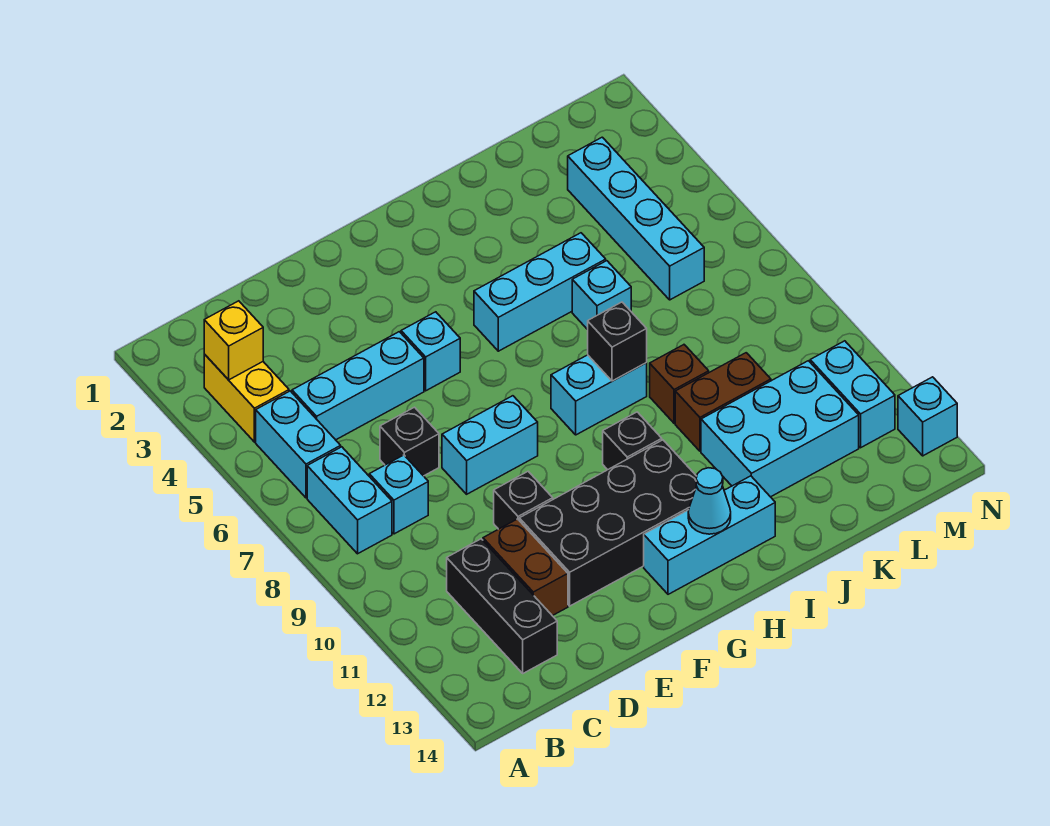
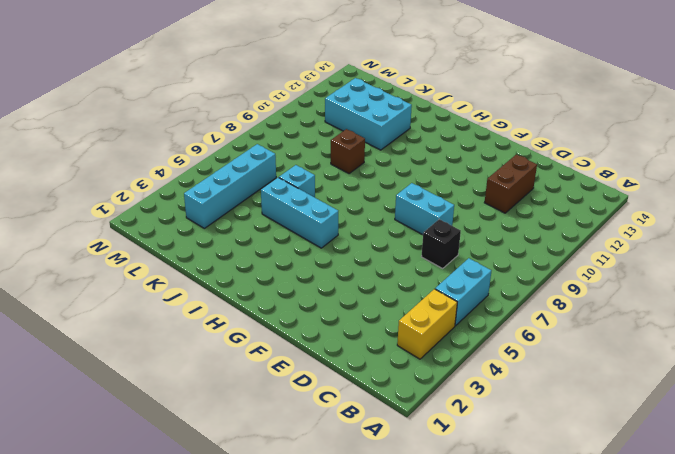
none -> cyan brick B7:B8 level 1
none -> cyan brick C5:E5 level 1
none -> cyan brick C8 level 1

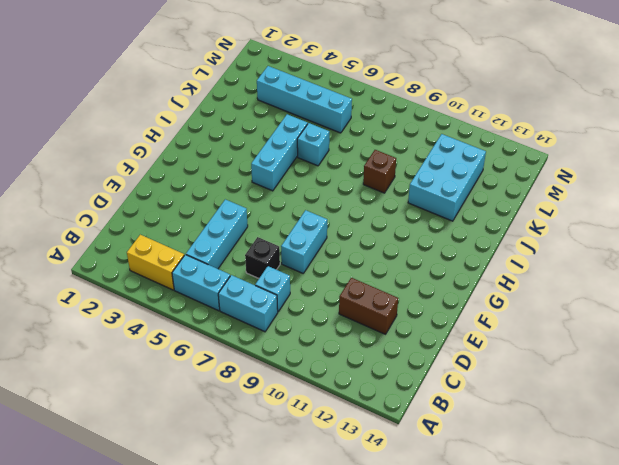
none -> black brick C11:C13 level 1
none -> black brick E10 level 1
none -> black brick E11:H12 level 1

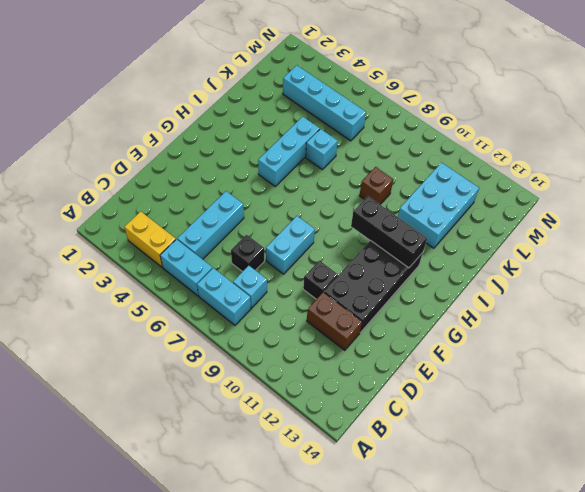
black brick H10:H12 level 2 -> black brick C11:C13 level 1
none -> cyan brick F5 level 1
none -> cyan brick G13:I13 level 1
none -> cyan brick H8:I8 level 1

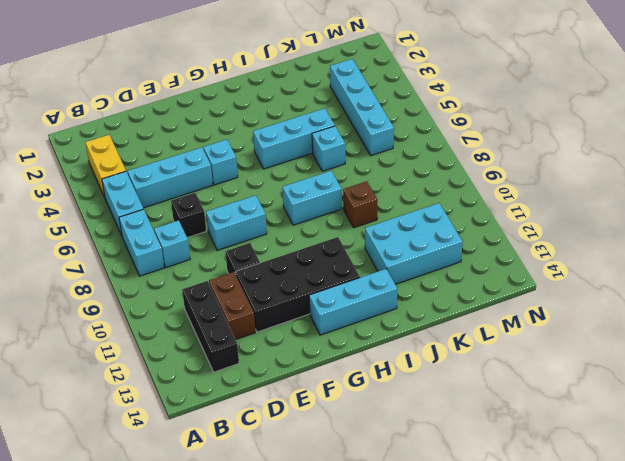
none -> black brick H10 level 1
none -> brown brick J10:K10 level 1
none -> cyan brick M11:M12 level 1

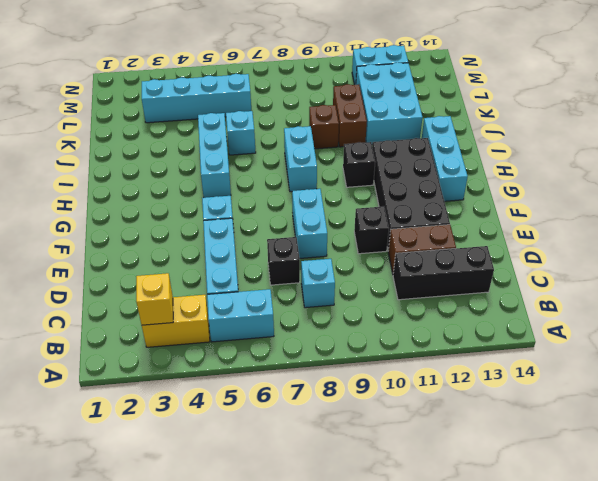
none -> cyan brick B7:B8 level 1
none -> cyan brick N13 level 1
none -> cyan cone H13 level 2

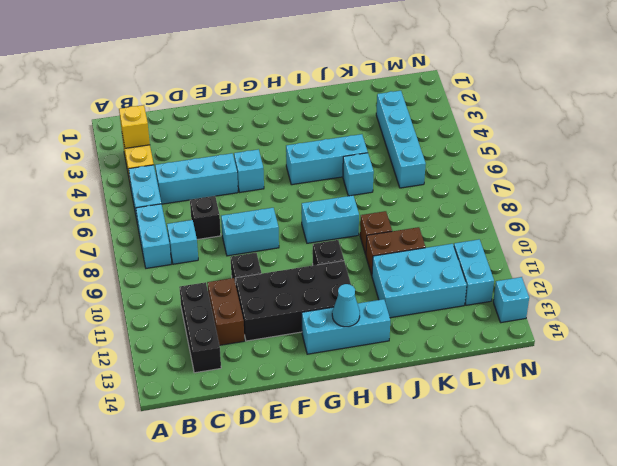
none -> black brick I8 level 2

